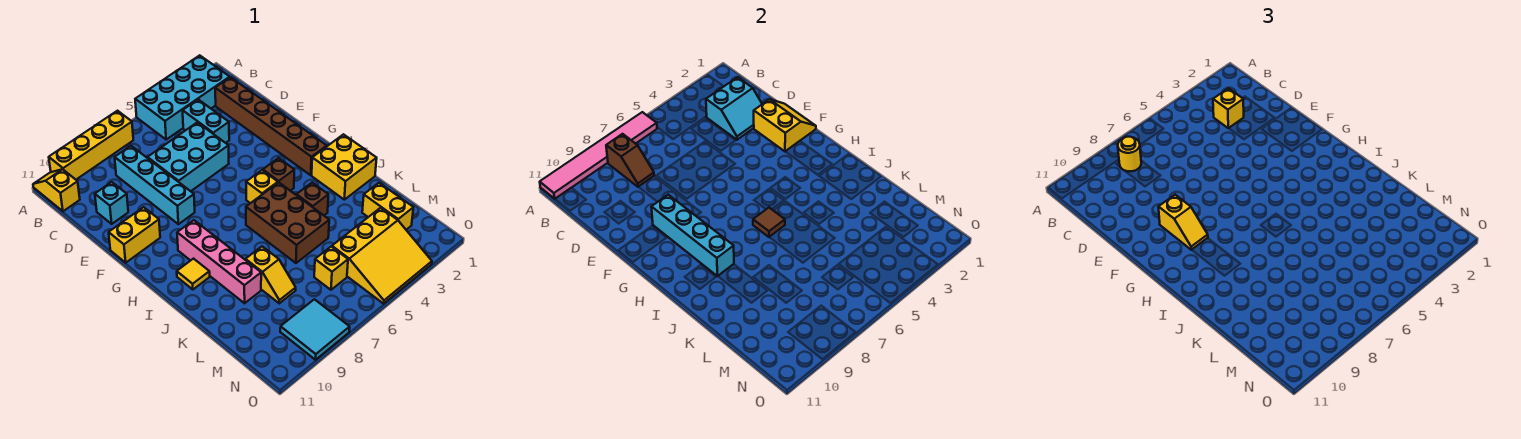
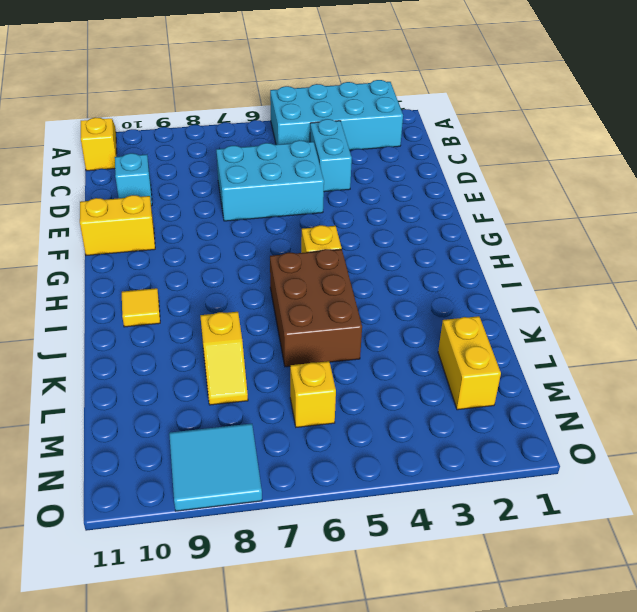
none -> yellow brick A7:A10 level 1
none -> brown brick C2:H2 level 1
none -> cyan brick C8:F8 level 1
none -> brown brick H4 level 1

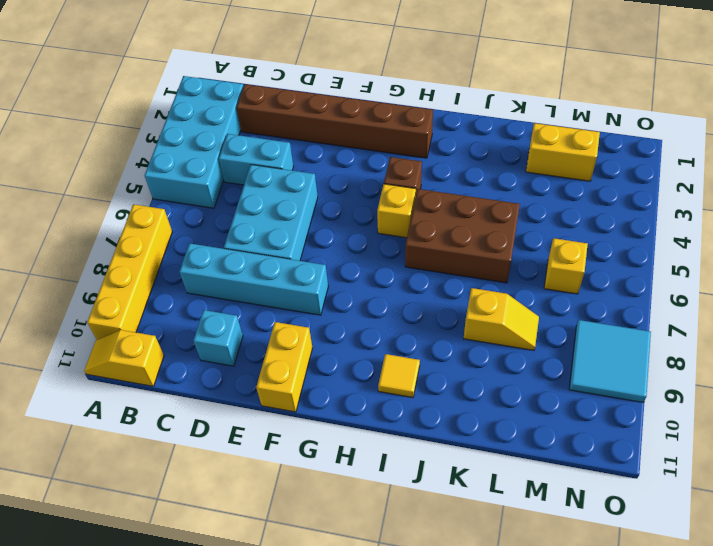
none -> pink brick H9:K9 level 1
none -> yellow brick I1:J2 level 1
none -> brown brick J4 level 1
none -> yellow slope M3:O5 level 1 top M

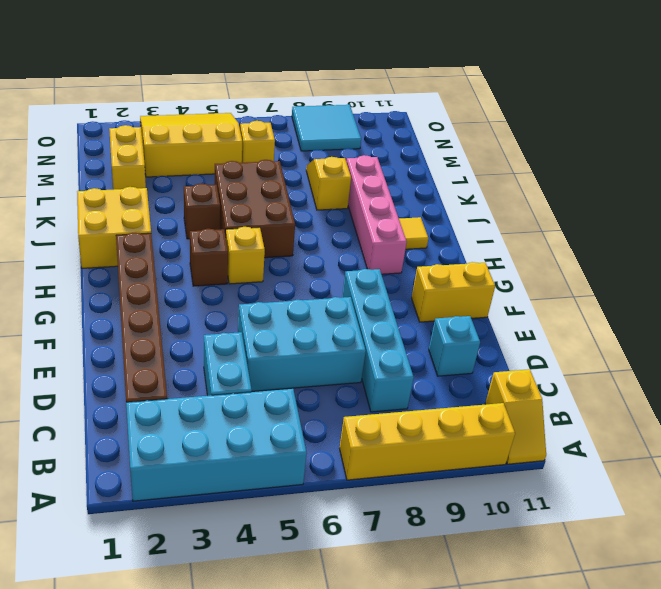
none -> pink tile A6:A11 level 2
none -> brown slope B8:C8 level 2 top B
none -> cyan slope C2:D3 level 2 top C
none -> yellow slope E1:F2 level 2 top 2

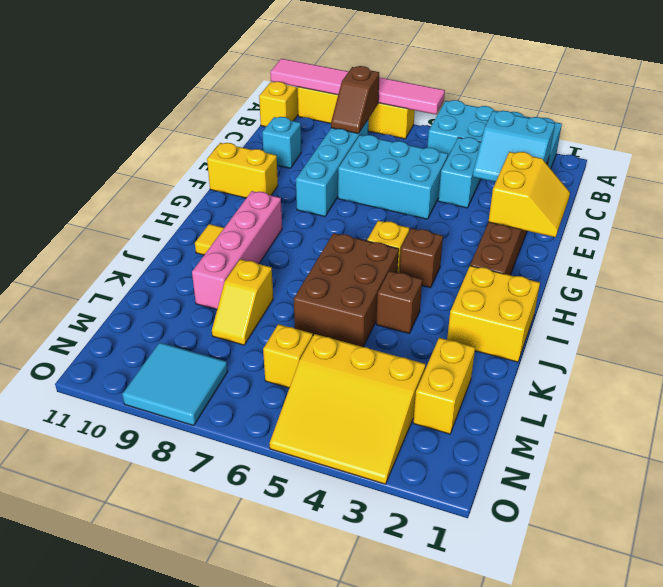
none -> cyan brick F9:I9 level 2
none -> brown tile I6 level 2
none -> yellow round brick B8 level 3
none -> yellow brick C3 level 3

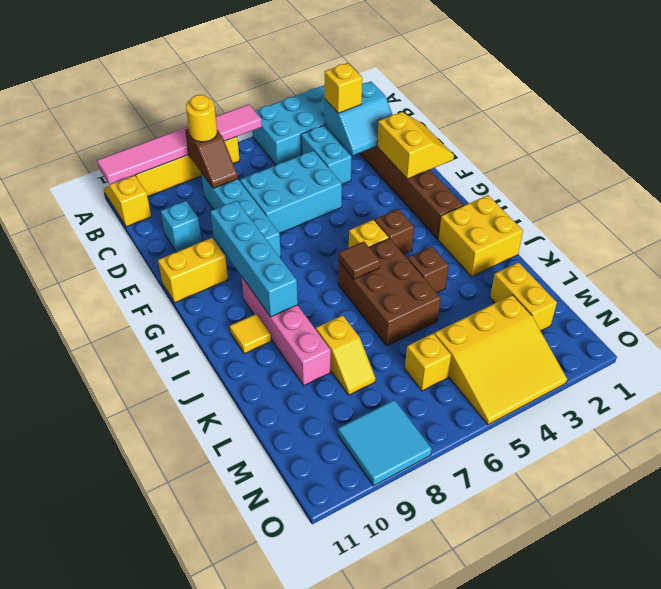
none -> yellow slope F9:G9 level 3 top F

